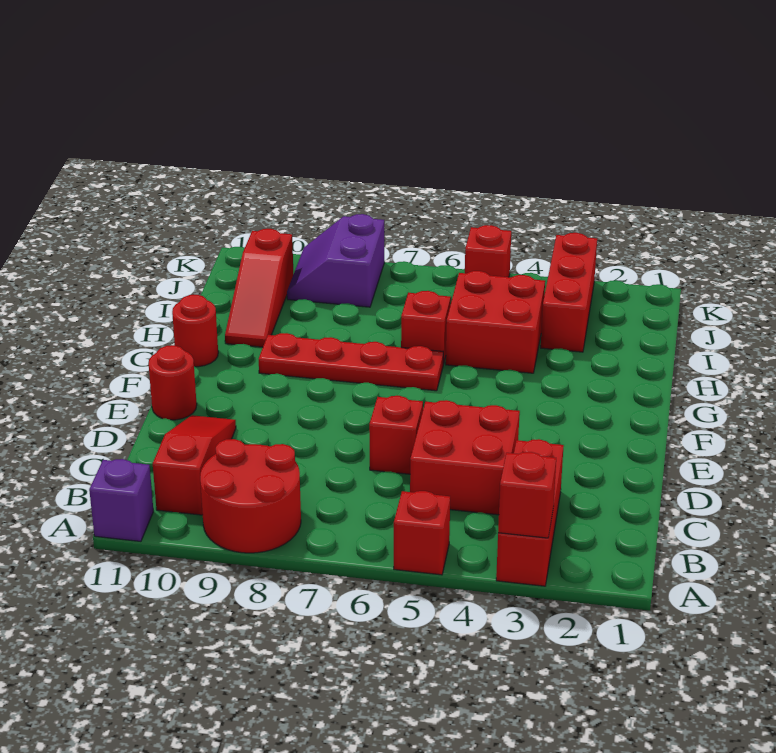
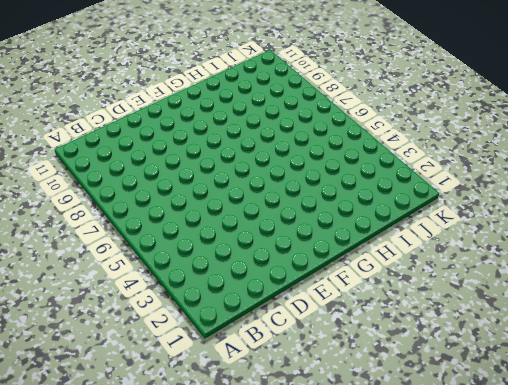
none -> red brick A3:C3 level 1
none -> red brick A5 level 1
none -> red round brick A8:B9 level 1

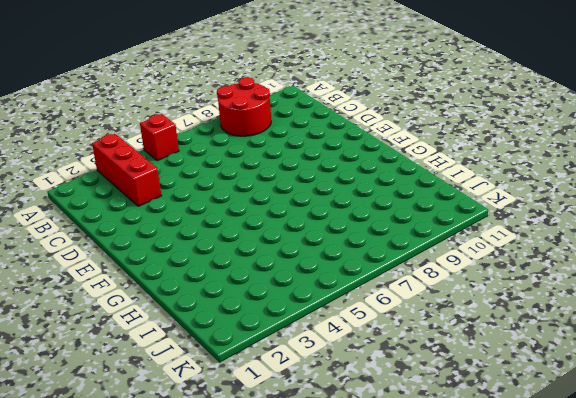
none -> purple brick A11 level 1
none -> red slope B10:D10 level 1 top B
none -> red brick C4:D5 level 1

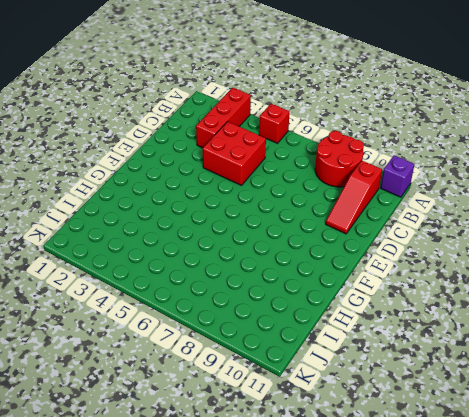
none -> red brick D6 level 1
none -> red round brick E11 level 1
none -> red plate G6:G9 level 1

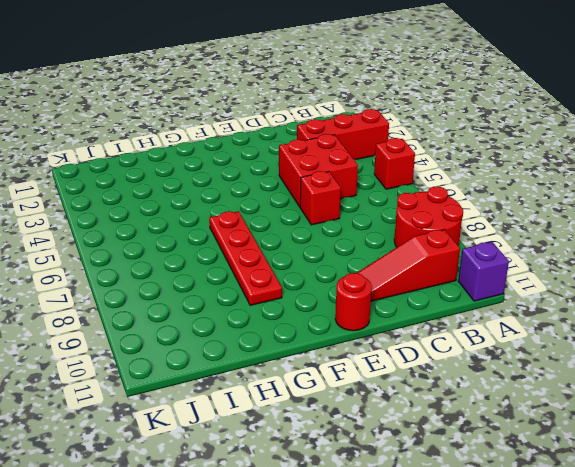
none -> red round brick G11 level 1
none -> red brick H4:I5 level 1
none -> red brick H6 level 1

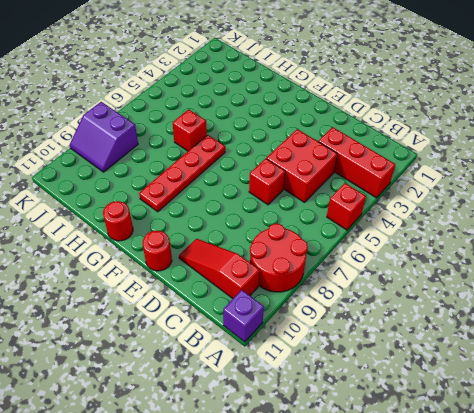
none -> red brick H4:I5 level 1
none -> red slope H10:J10 level 1 top J
none -> red brick I3:K3 level 1

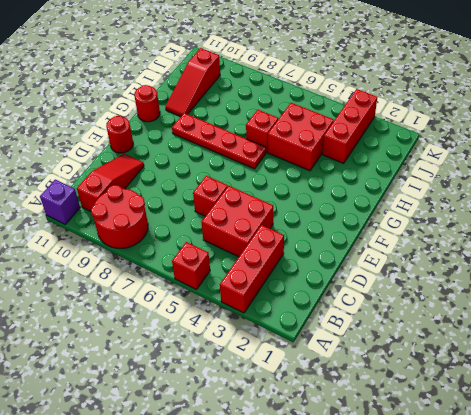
none -> purple slope J8:K9 level 1 top 8
none -> red brick K5 level 1
none -> red brick A3 level 2

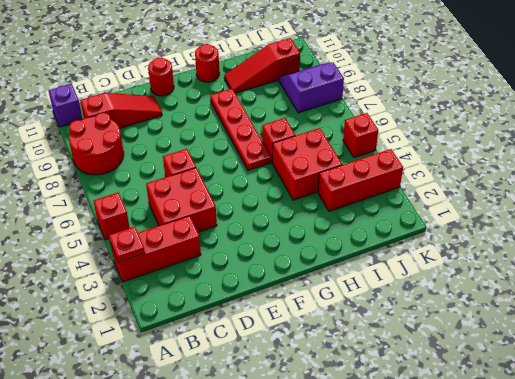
red plate A3 level 2 -> red brick A3 level 2

